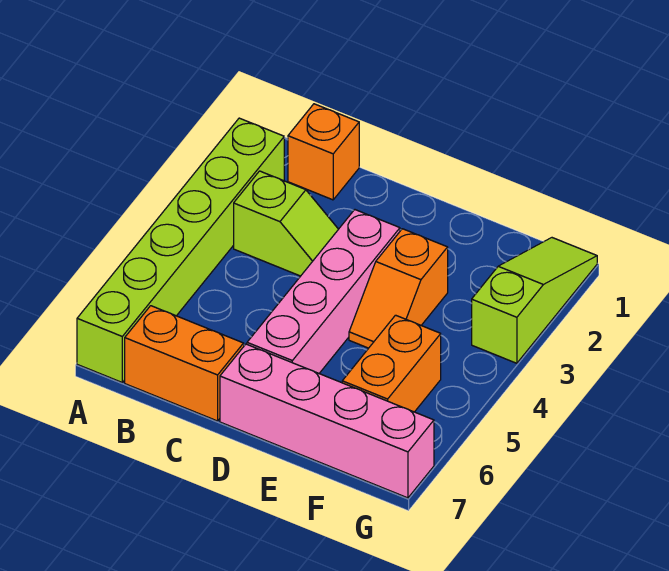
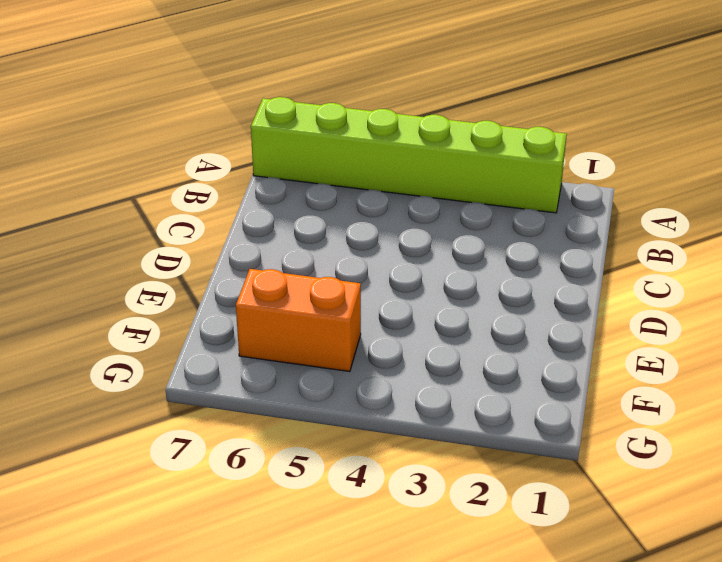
none -> orange brick B1 level 1
none -> lime slope B3:C3 level 1 top B

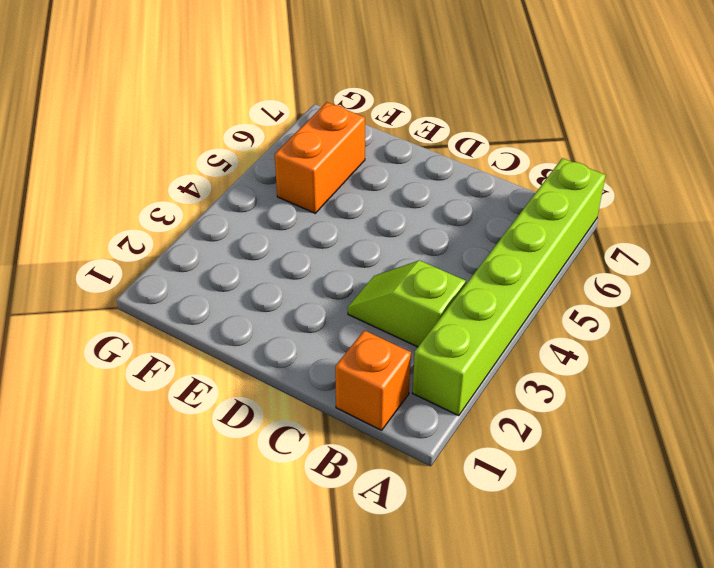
none -> orange brick B7:C7 level 1
none -> pink brick D3:D6 level 1

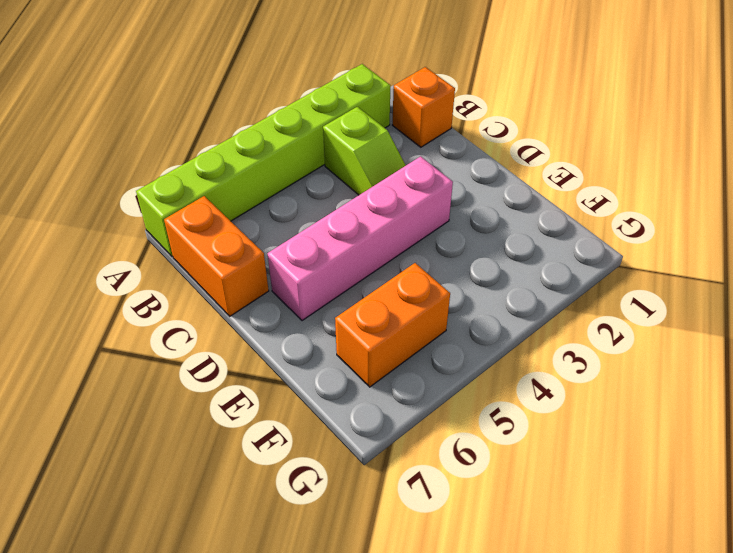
none -> pink brick D7:G7 level 1
none -> orange slope E3:E4 level 1 top 3

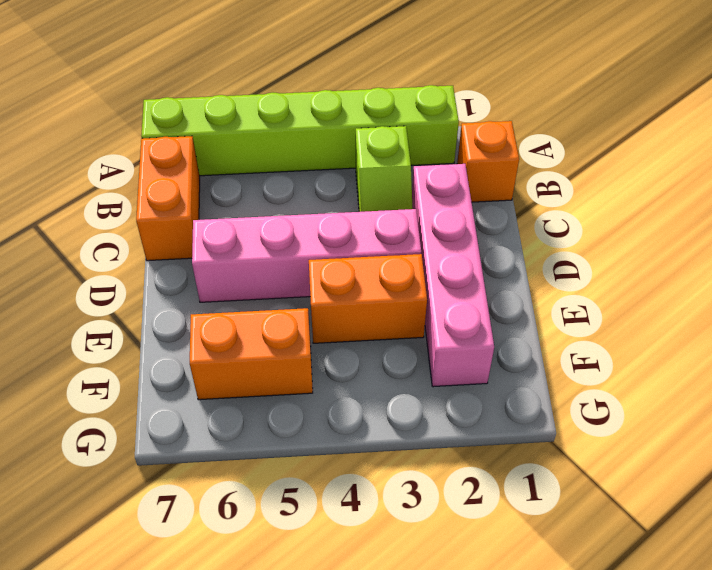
pink brick C2:F2 level 1 -> pink brick D7:G7 level 1
orange brick E3:E4 level 1 -> orange slope E3:E4 level 1 top 3
none -> lime slope G1:G3 level 1 top 3

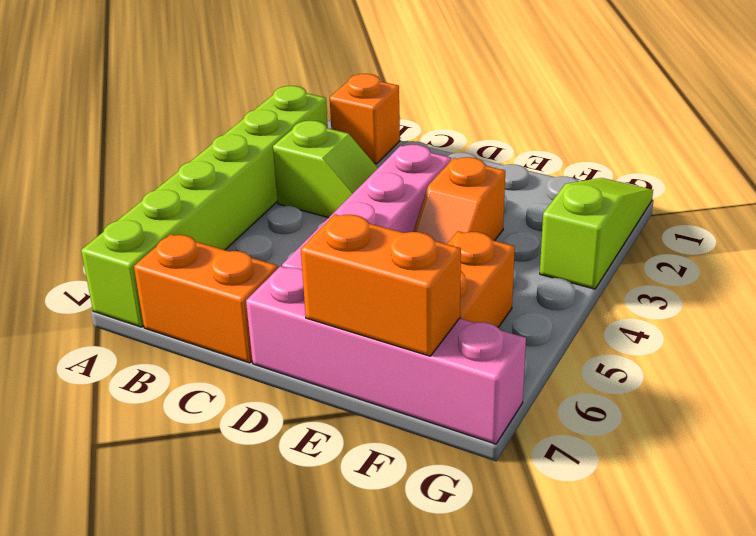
orange brick E7:F7 level 2 -> none

